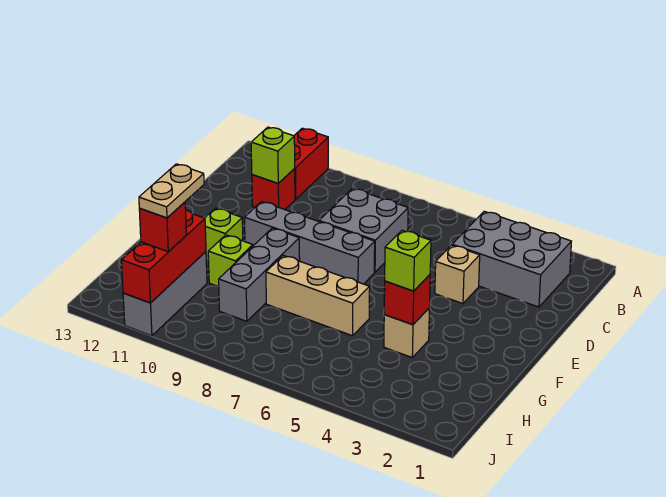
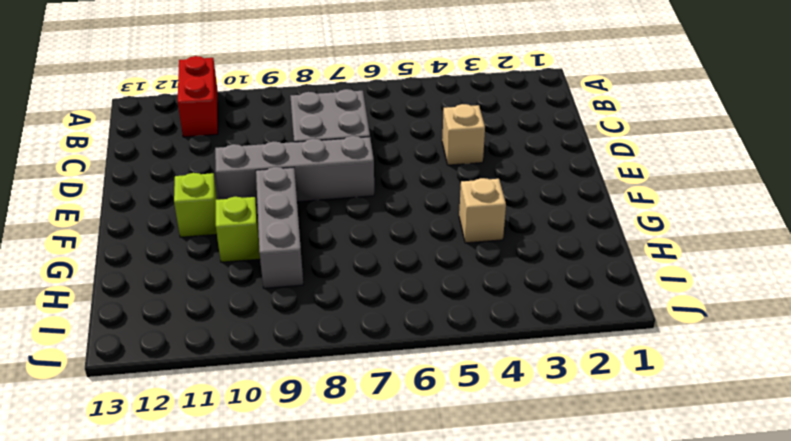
none -> grey brick B2:C4 level 1
none -> red brick C11 level 1
none -> tan brick G6:G8 level 1

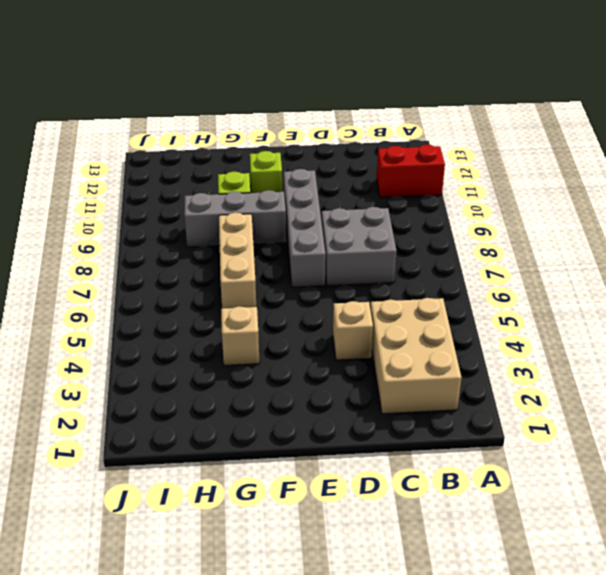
tan brick B2:C4 level 1 -> grey brick B2:C4 level 1
none -> red brick C11 level 1
none -> grey brick H11:J11 level 1
none -> lime brick C11 level 2

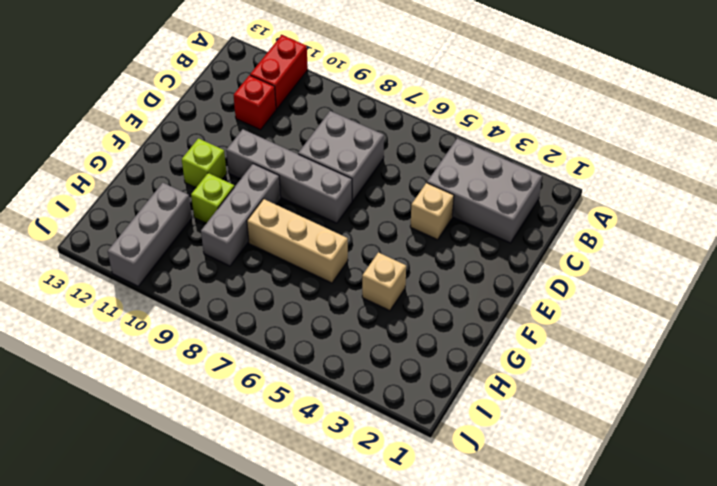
none -> lime brick C11 level 2
none -> red brick G4 level 2
none -> red brick H11:J11 level 2

